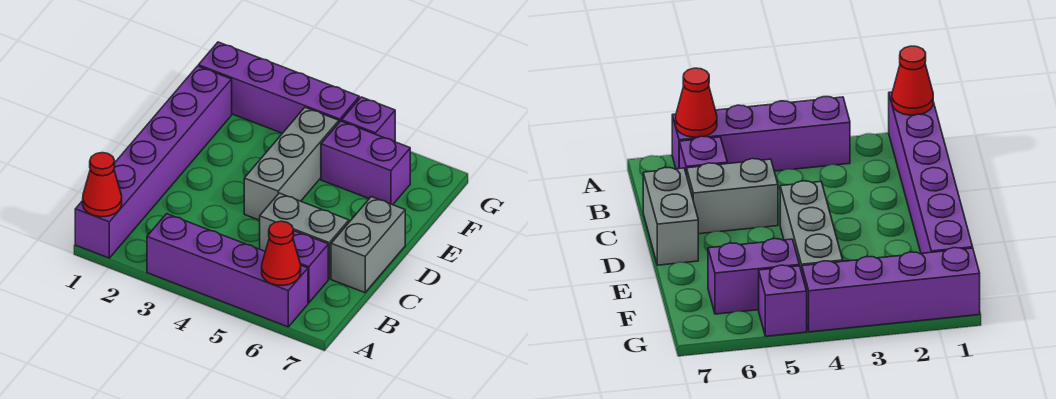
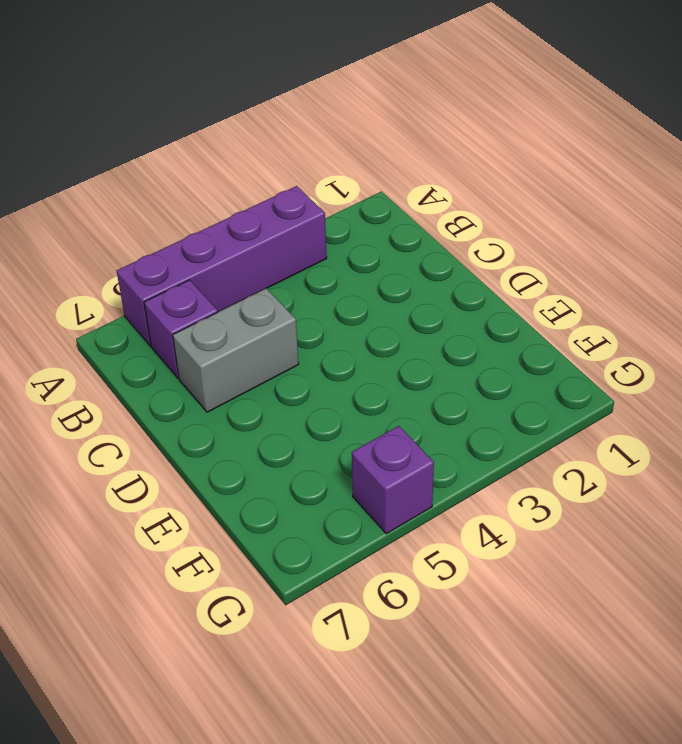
none -> purple brick A1:F1 level 1
none -> grey brick C7:D7 level 1

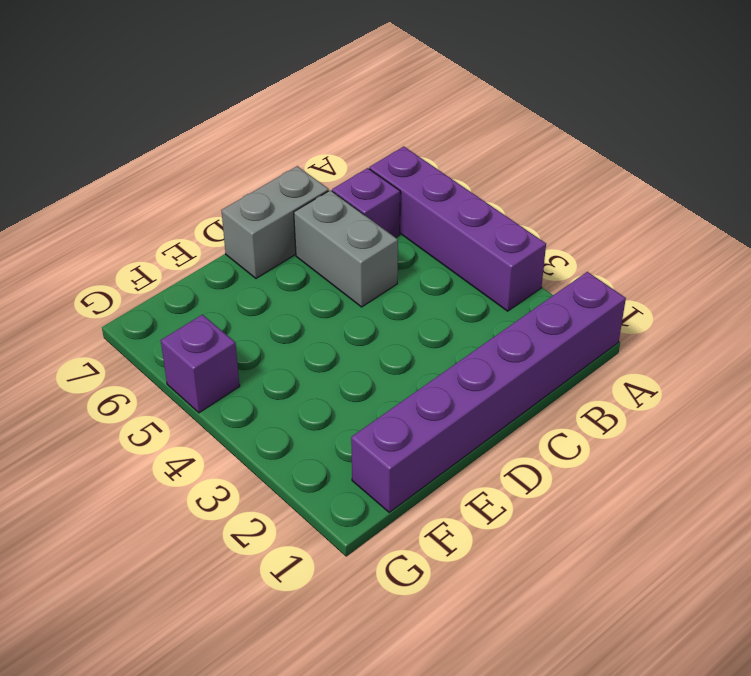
none -> grey brick D4:F4 level 1
none -> purple brick F5:F6 level 1

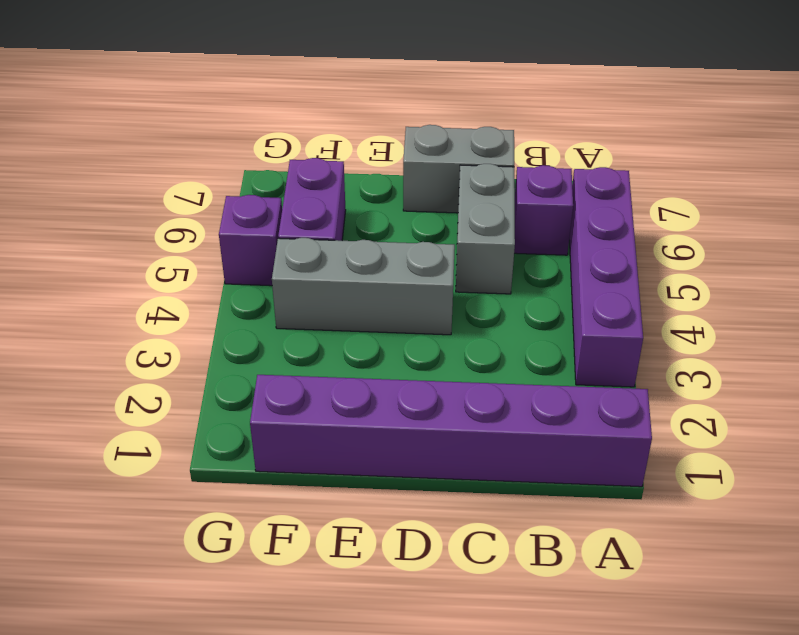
none -> purple brick G1:G4 level 1
none -> red cone A1 level 2

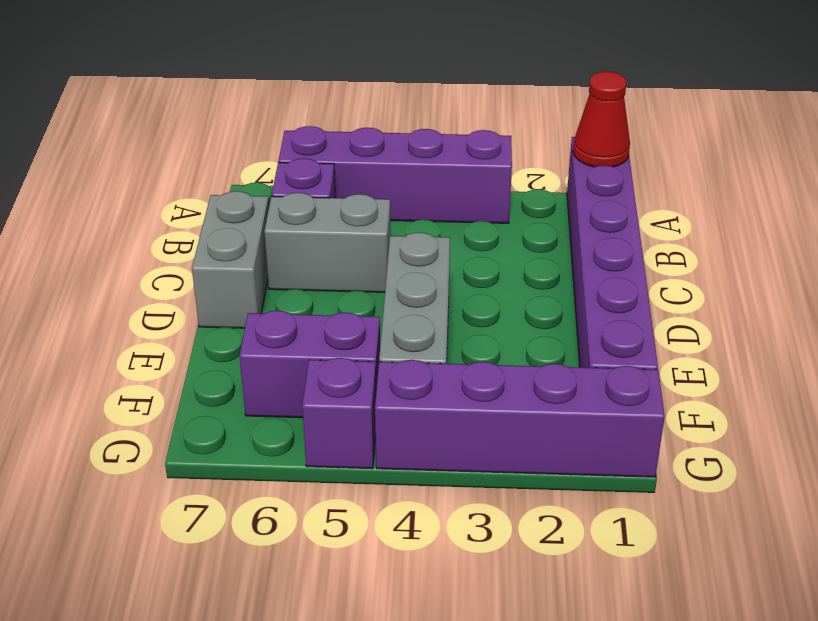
none -> red cone A6 level 2

